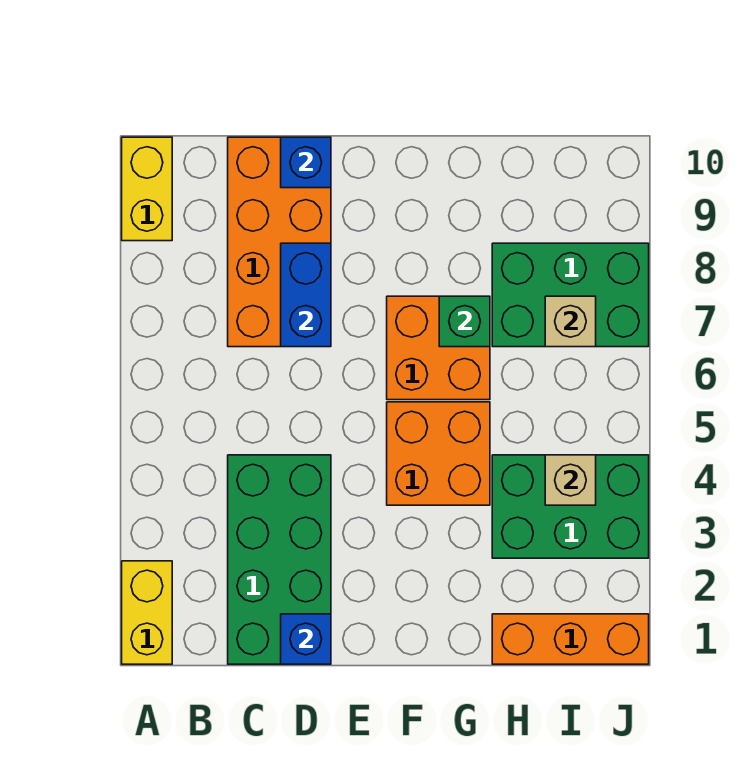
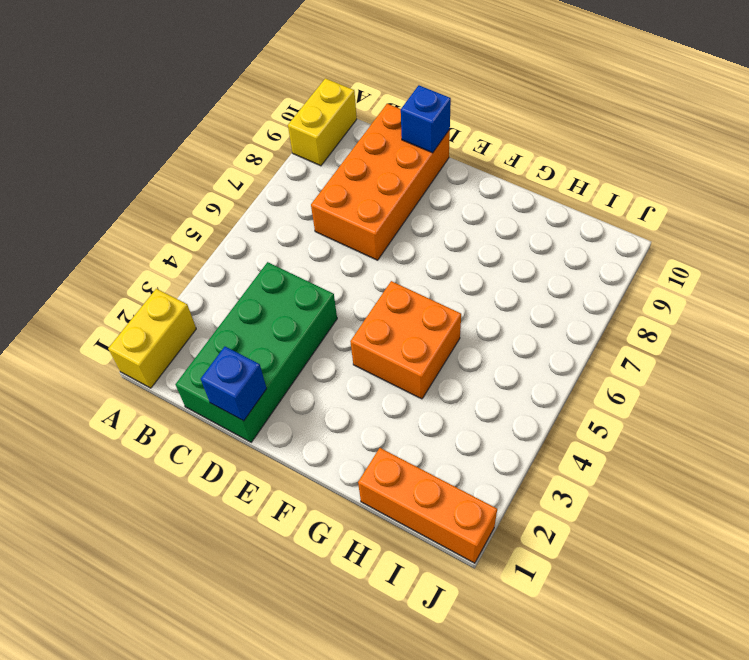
none -> orange brick F6:G7 level 1
none -> green brick H3:J4 level 1
none -> green brick H7:J8 level 1

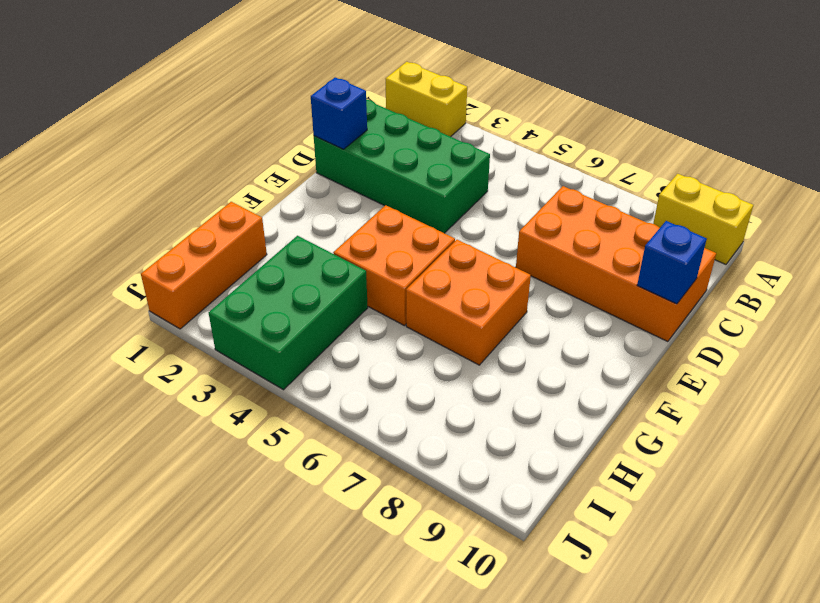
none -> green brick H7:J8 level 1
none -> blue brick D7:D8 level 2
none -> green brick G7 level 2

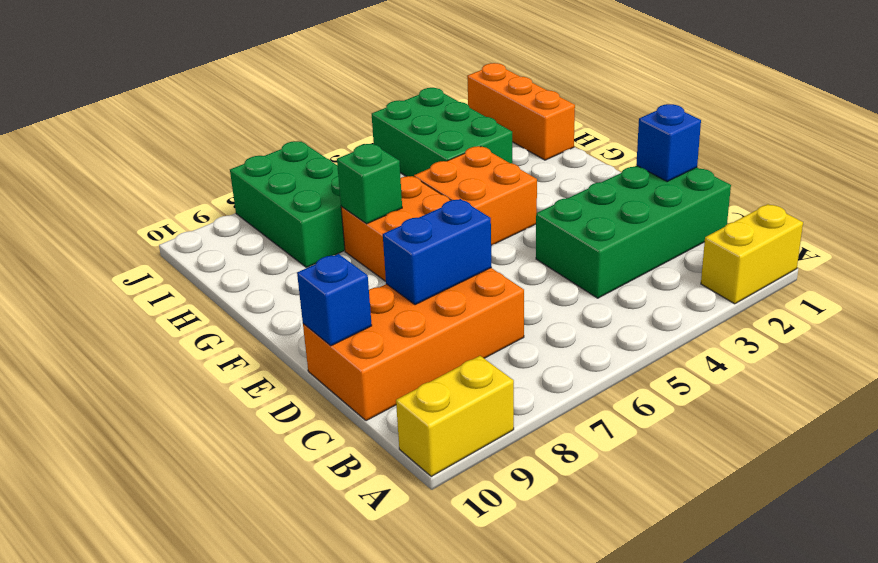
none -> tan brick I4 level 2
none -> tan brick I7 level 2

